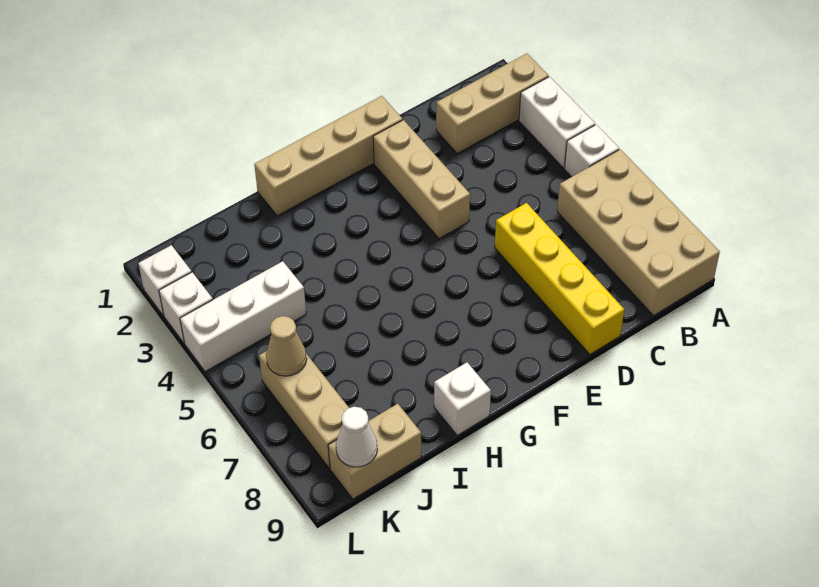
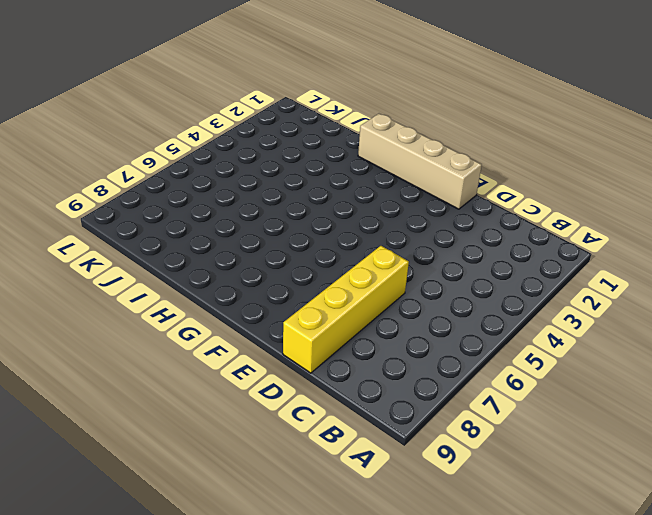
none -> tan brick A2:C2 level 1
none -> white brick A3:A4 level 1
none -> white brick A5 level 1

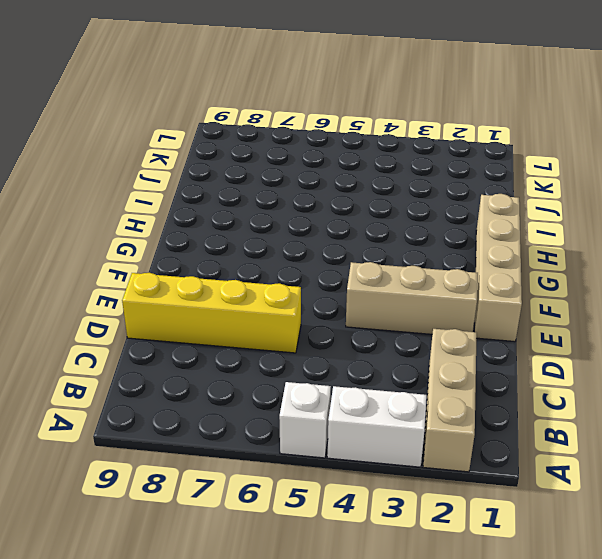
none -> tan brick A6:B9 level 1
none -> white brick H9 level 1
none -> white brick J4:L4 level 1

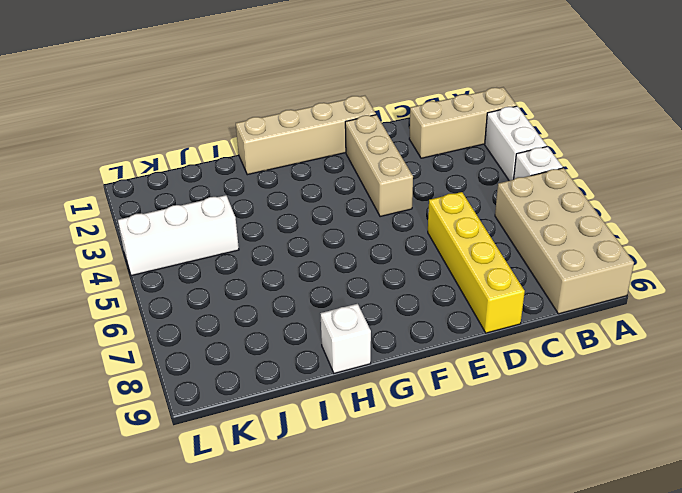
none -> tan brick J9:K9 level 1
none -> tan brick K6:K8 level 1
none -> white brick L2 level 1

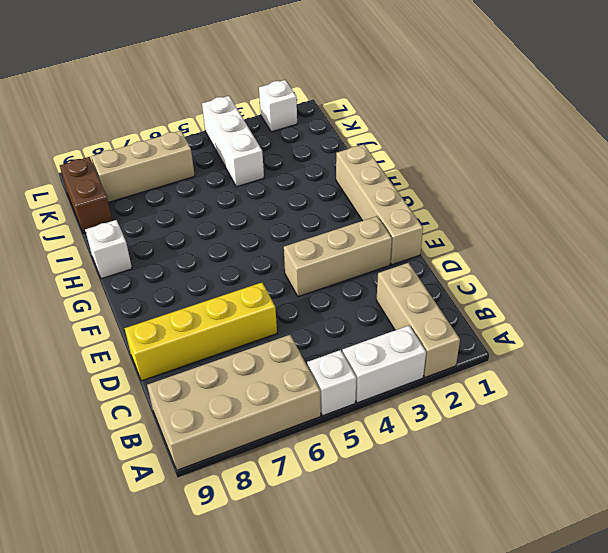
brown brick J9:K9 level 1 -> tan brick J9:K9 level 1
none -> white brick L3 level 1
none -> tan cone K6 level 2
none -> white cone K9 level 2

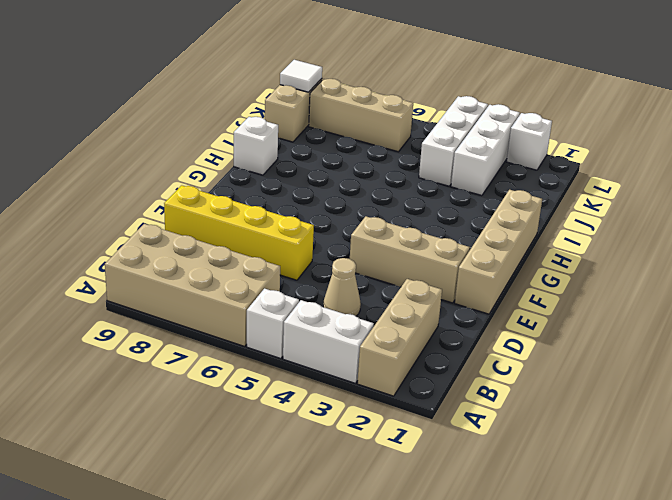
tan cone C4 level 1 -> tan cone K6 level 2
white brick J3:L3 level 1 -> white brick L3 level 1
white tile K9 level 2 -> white cone K9 level 2

